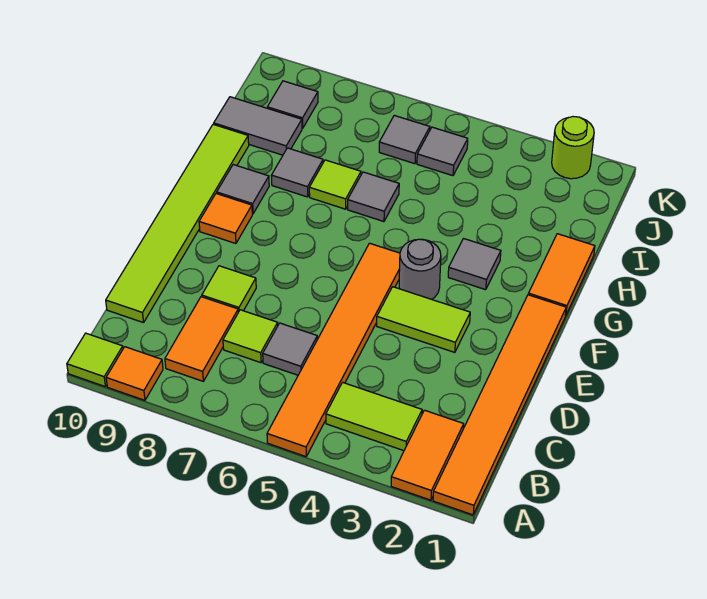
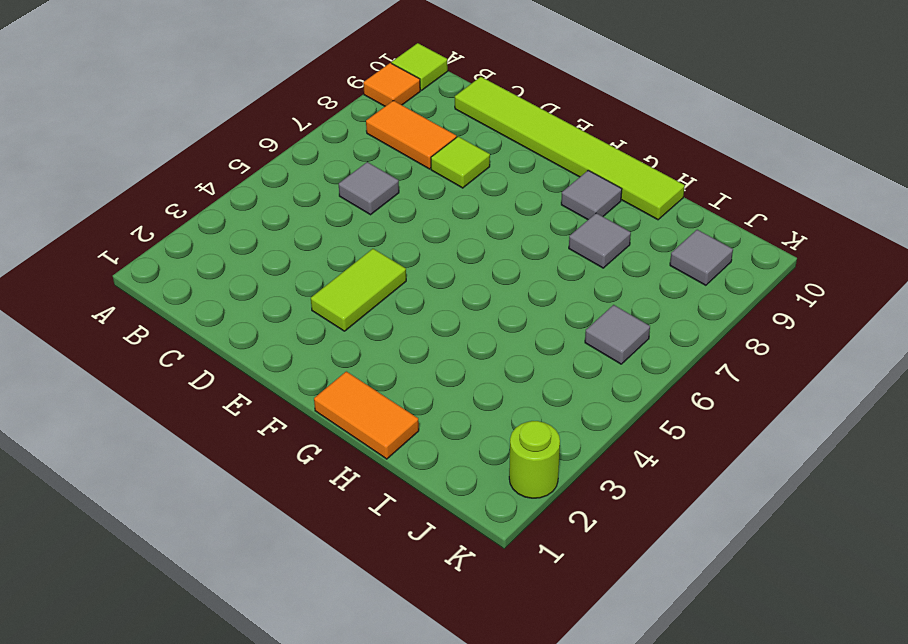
none -> orange tile A1:F1 level 1
none -> orange tile A2:B2 level 1
none -> orange tile A5:F5 level 1

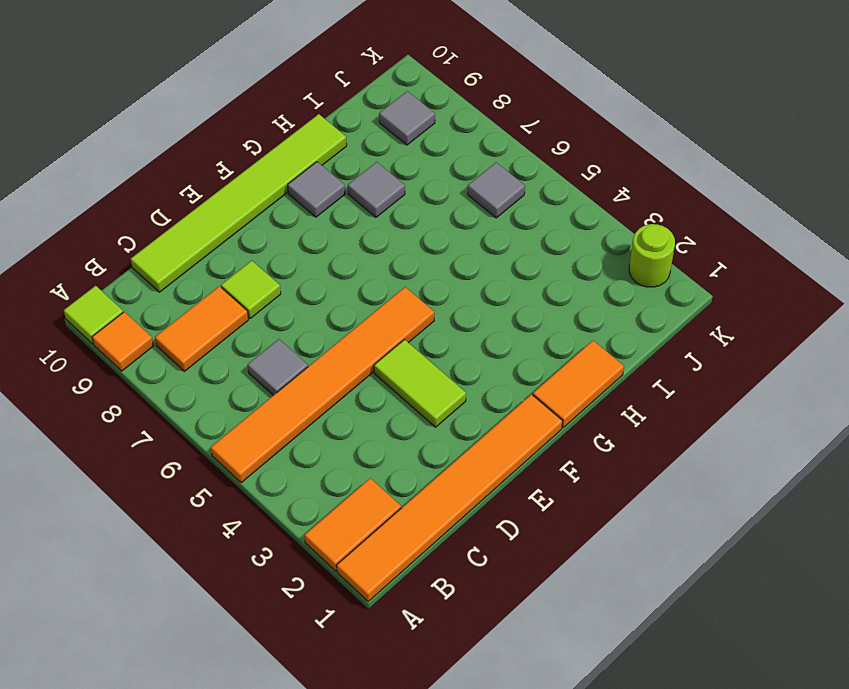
none -> lime tile B3:B4 level 1
none -> lime tile C7 level 1
none -> grey round brick F4 level 1

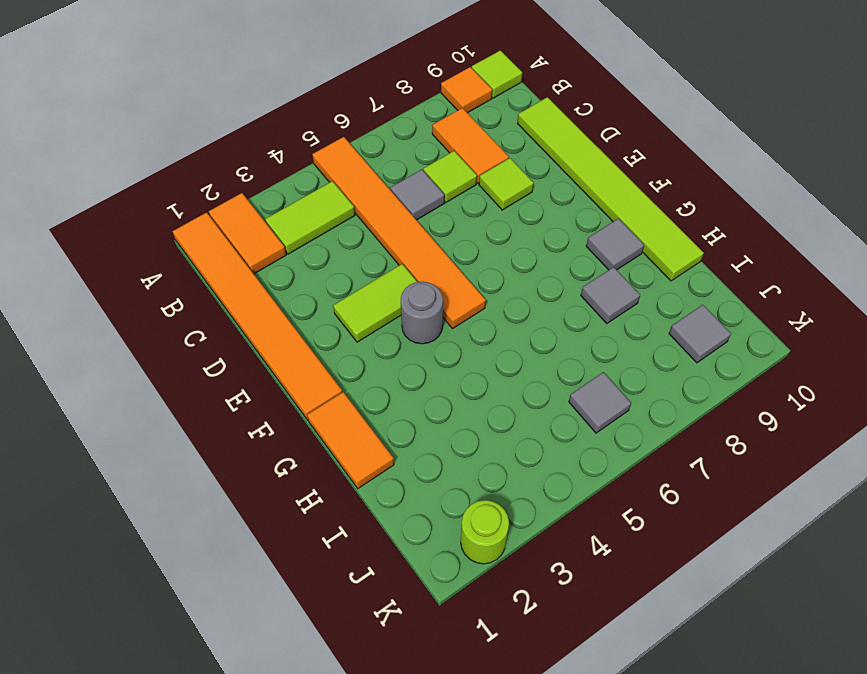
none -> orange tile F9 level 1
none -> grey tile G3 level 1
none -> grey tile H6 level 1

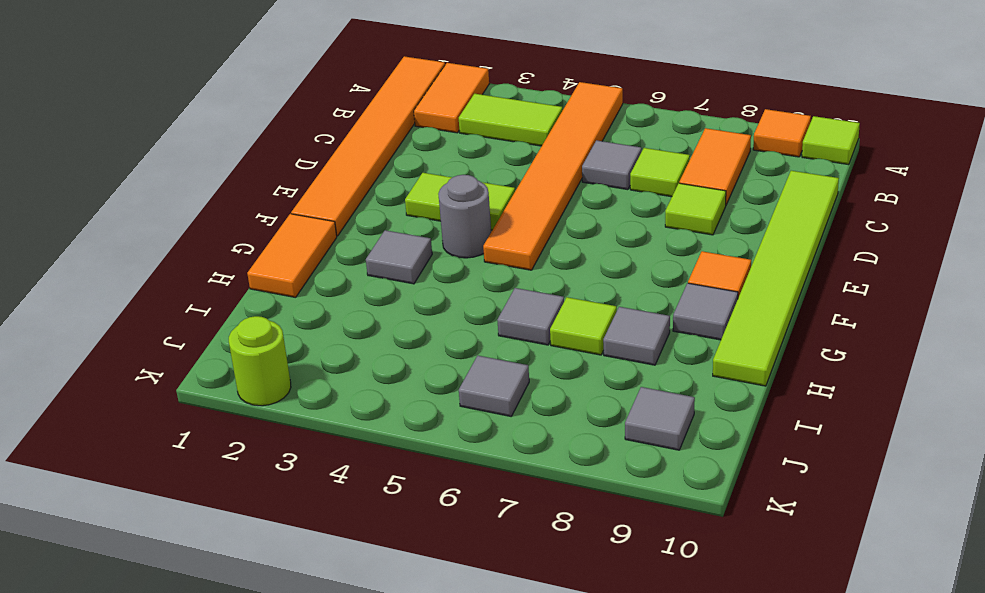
none -> grey tile I9:I10 level 1
none -> grey tile J5 level 1

